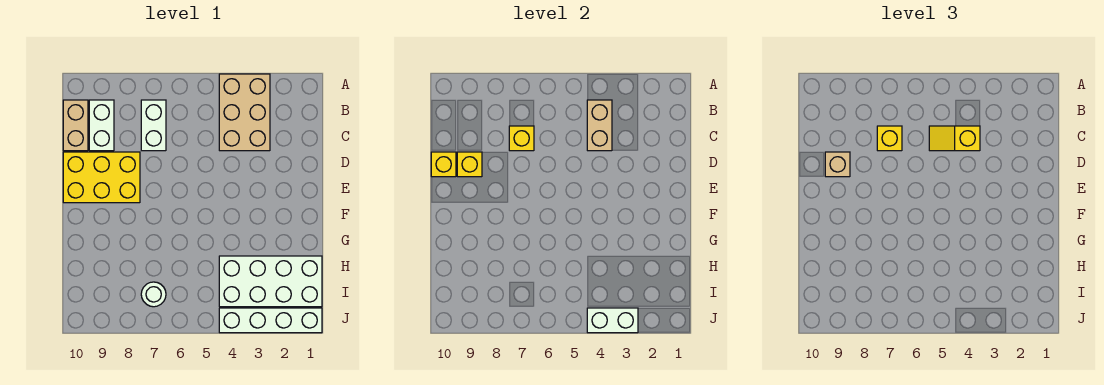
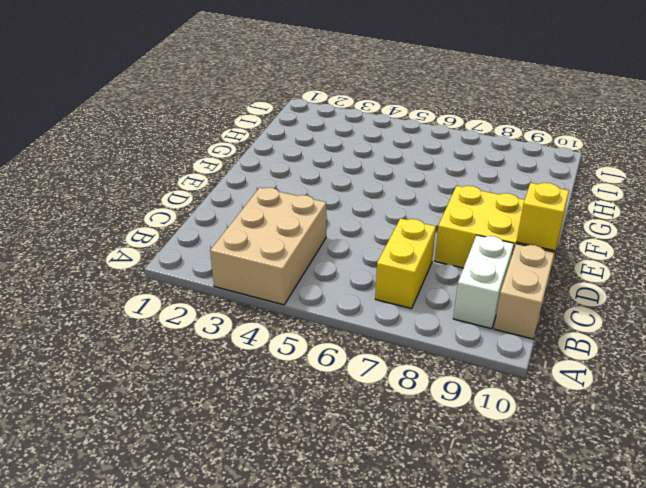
yellow brick B7:C7 level 1 -> white brick B7:C7 level 1
none -> white brick H1:I4 level 1
none -> white round brick I7 level 1
none -> white brick J1:J4 level 1

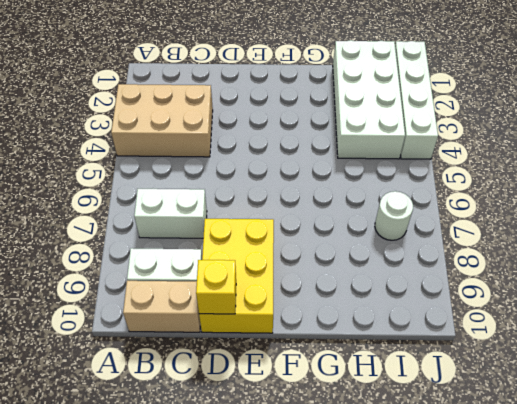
none -> tan brick B4:C4 level 2
none -> yellow brick C7 level 2
none -> yellow brick D9 level 2

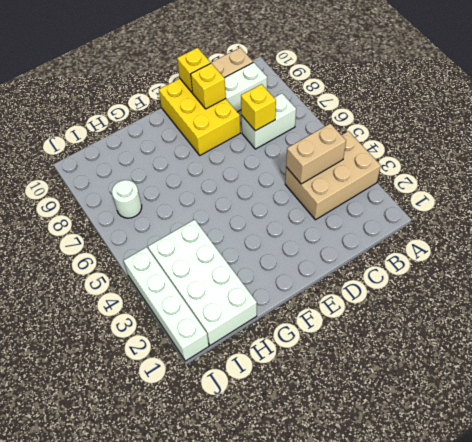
none -> white brick J3:J4 level 2
none -> yellow slope C4:C5 level 3 top 4
none -> yellow brick C7 level 3

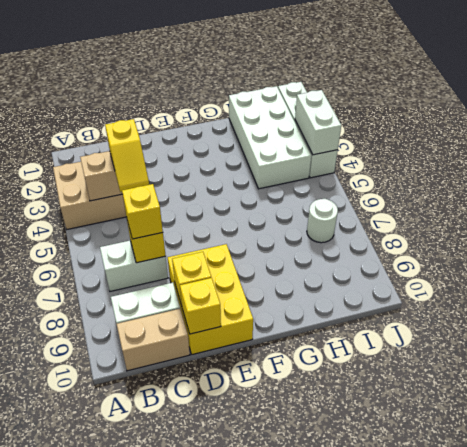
none -> tan brick D9 level 3

